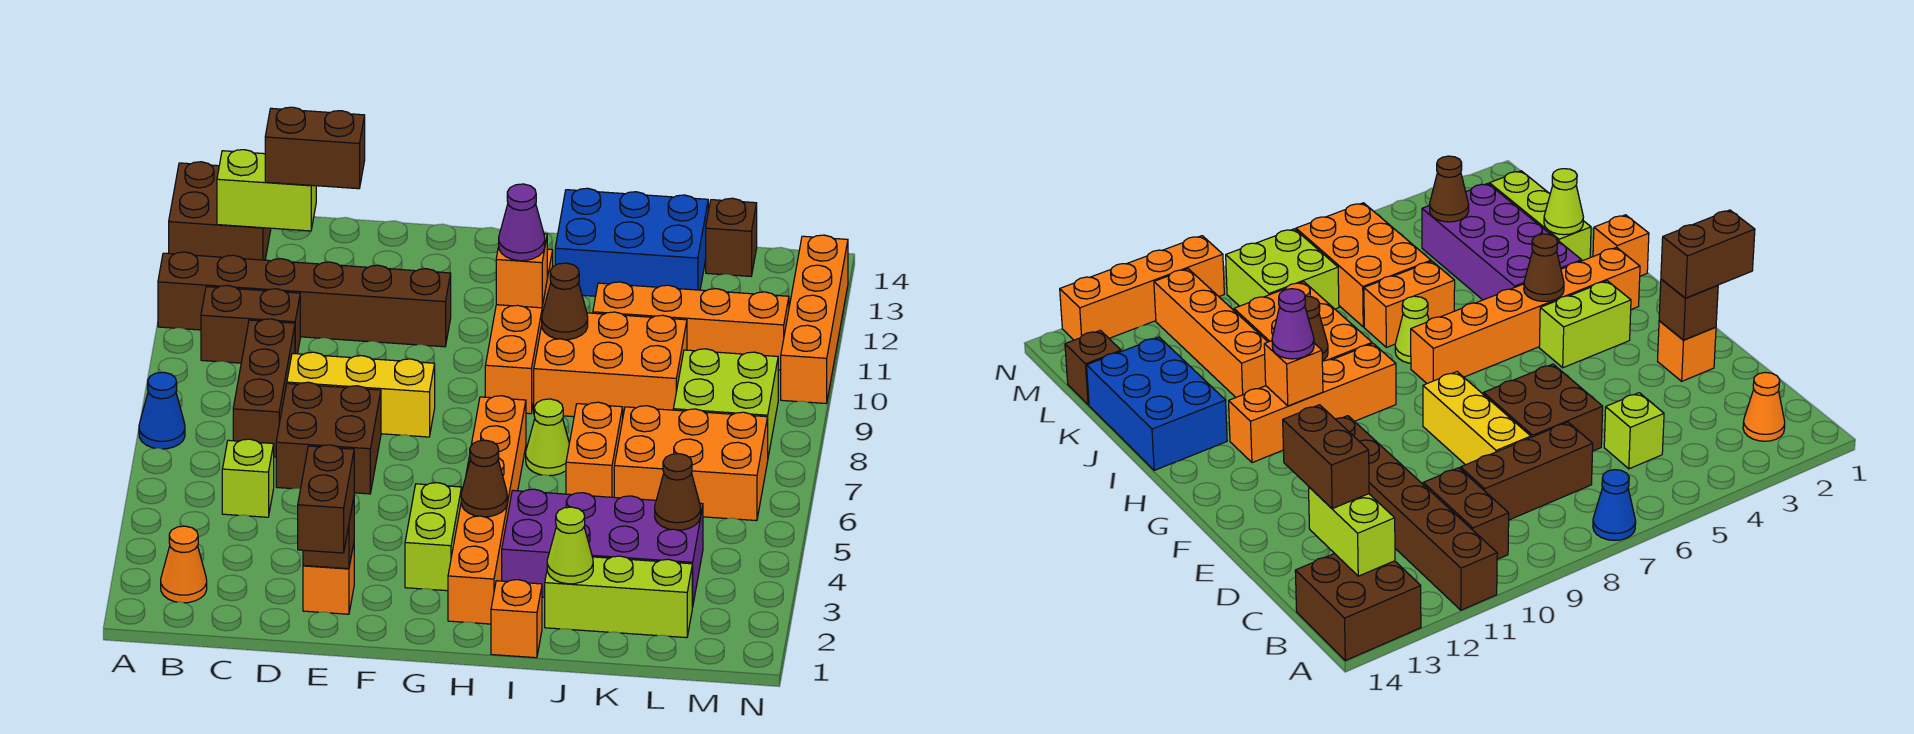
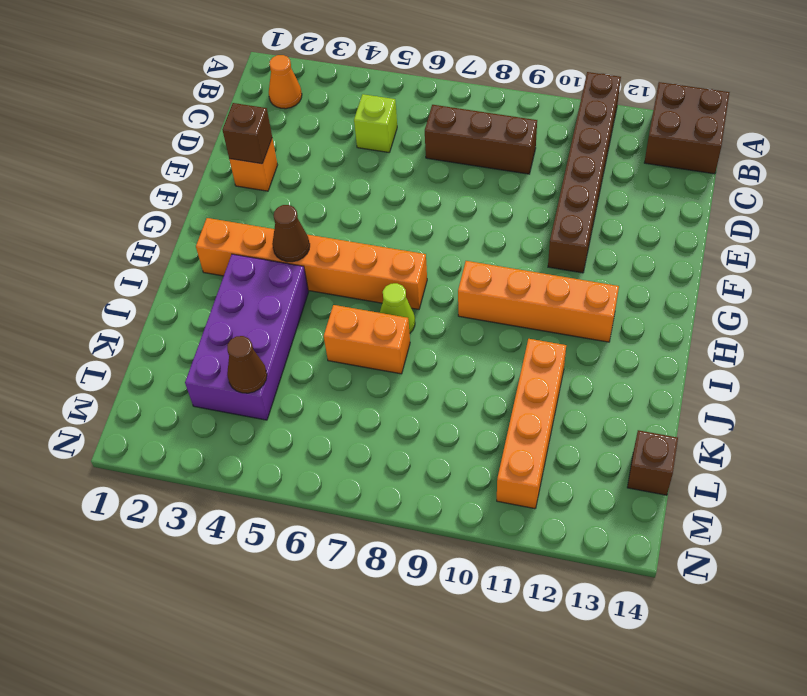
none -> blue cone A7 level 1
none -> brown brick B10:C10 level 1
none -> brown brick D6:E7 level 1
none -> yellow brick D8:F8 level 1

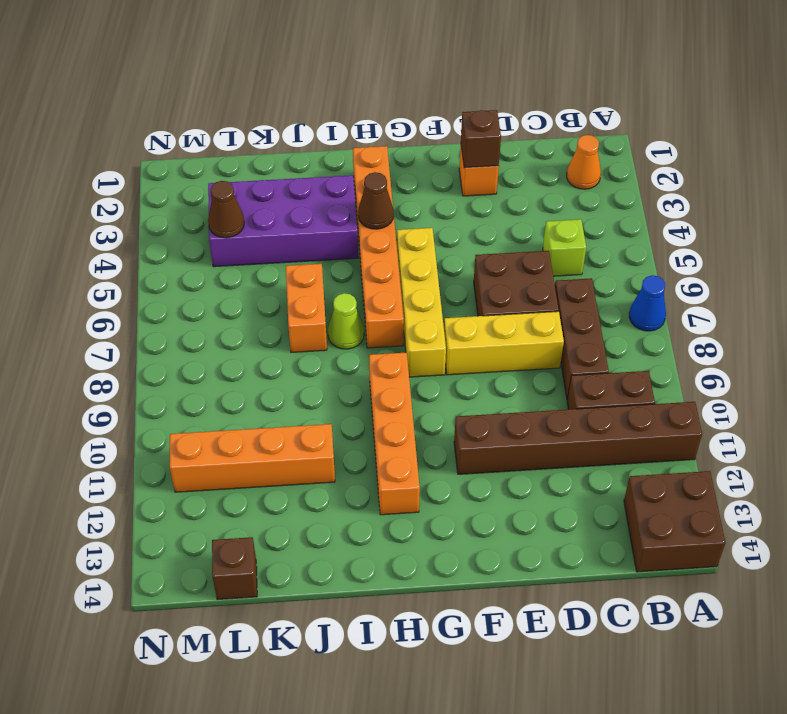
yellow brick G5:G8 level 1 -> none
none -> lime brick G3:G4 level 1
none -> orange brick I1 level 1
none -> orange brick I9:K10 level 1
none -> blue brick I13:K14 level 1

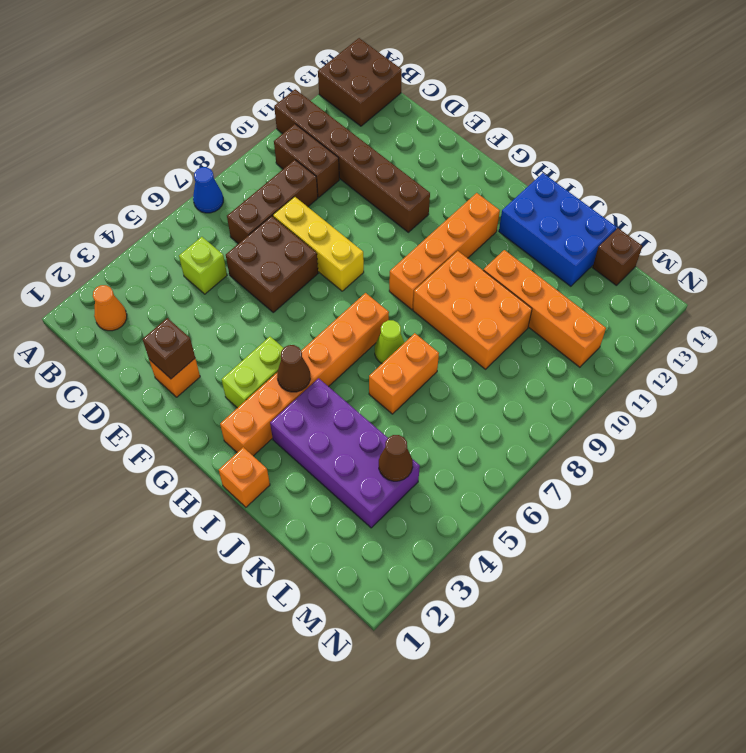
none -> lime brick J2:L2 level 1
none -> orange brick K6:M7 level 1
none -> lime brick L8:M9 level 1
none -> orange brick N10:N13 level 1

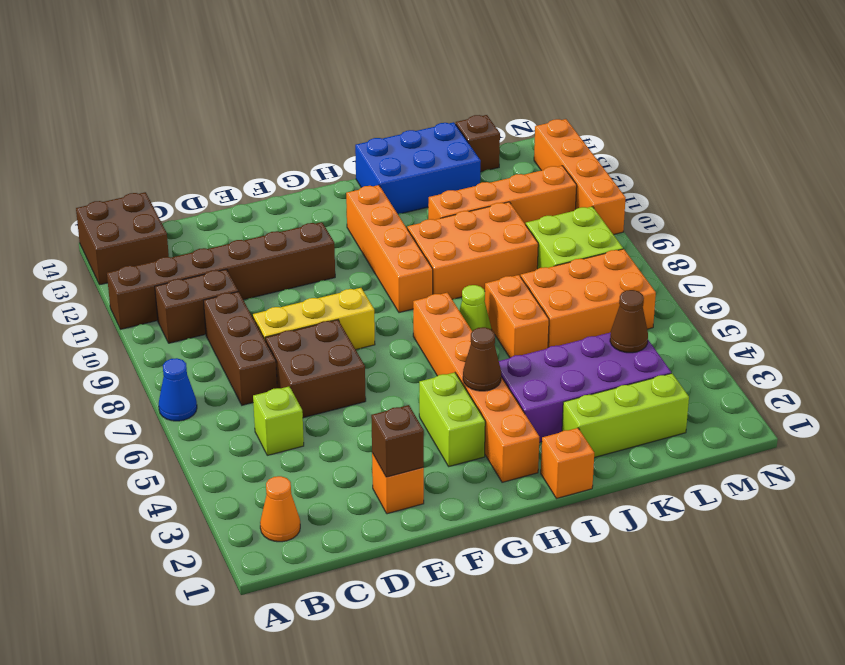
none -> lime brick B13:C13 level 2
none -> orange brick H11 level 2
none -> brown cone I10 level 2
none -> lime cone J2 level 2

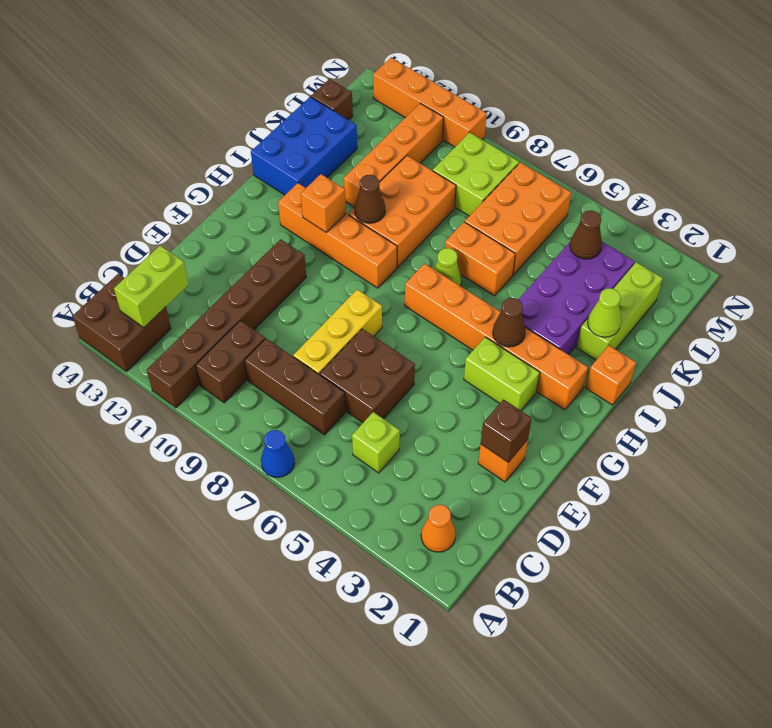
none -> brown brick C13:D13 level 3
none -> brown brick E1:E2 level 3
none -> purple cone H11 level 3

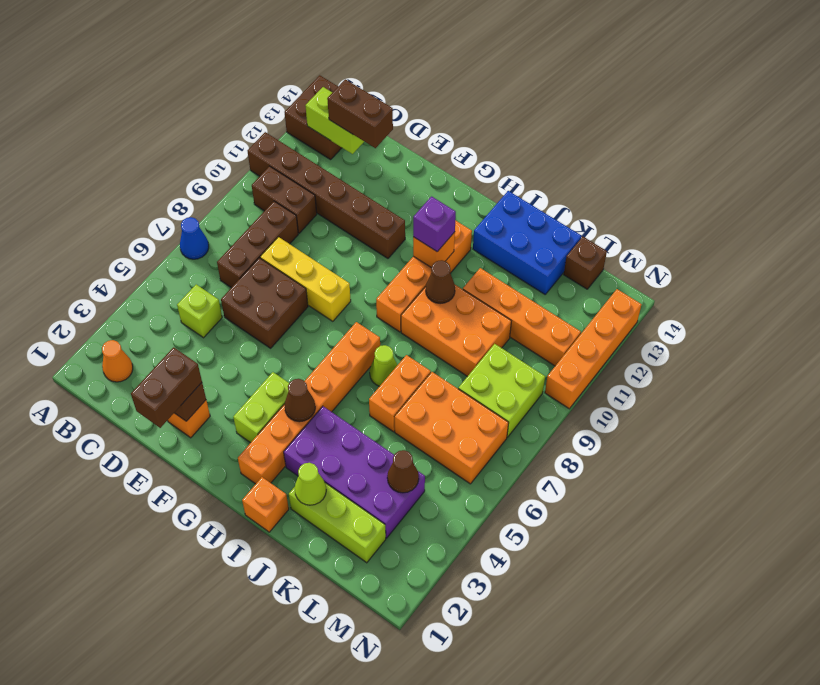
purple brick H11 level 3 -> purple cone H11 level 3

